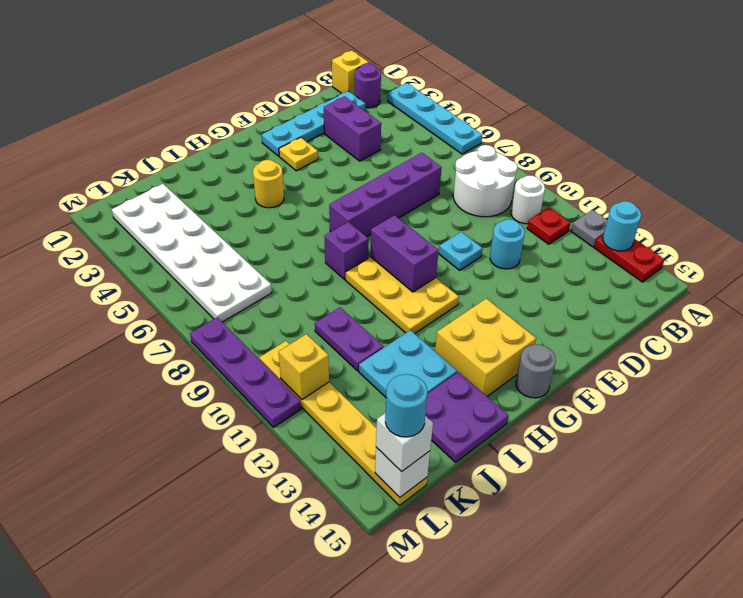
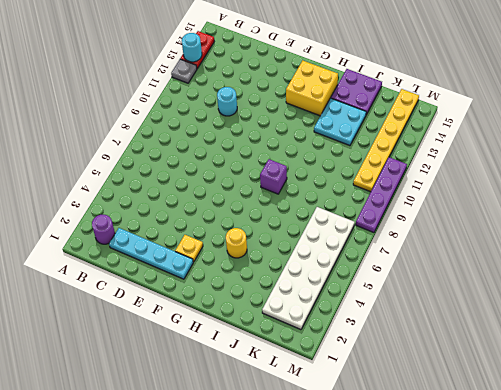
none -> cyan plate A3:A6 level 1
none -> yellow brick B1 level 1
none -> white round brick B8:C9 level 1
none -> white round brick B10 level 1

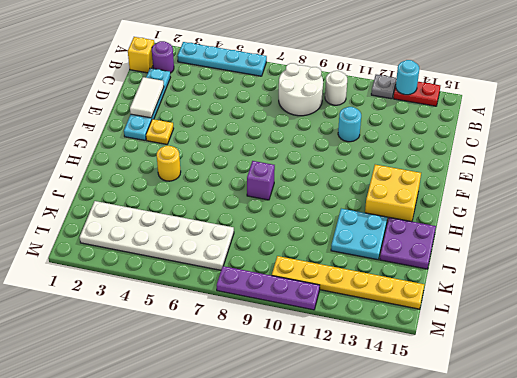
white tile D2:E2 level 2 -> none
none -> red plate B11 level 1
none -> purple brick D3:D4 level 1
none -> purple brick D7:G7 level 1
none -> cyan plate E10 level 1

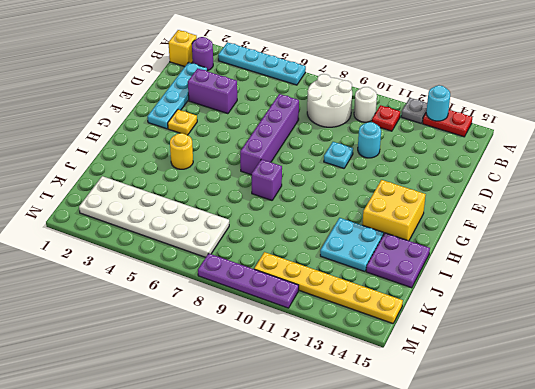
none -> yellow plate G9:H11 level 1
none -> grey round brick G15 level 1
none -> purple plate J10:J11 level 1
none -> purple brick G9:G10 level 2

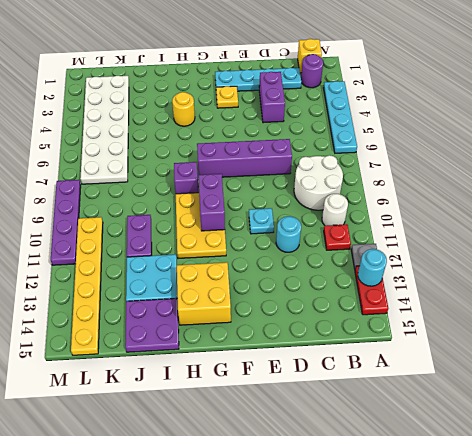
none -> grey round brick G15 level 1
none -> yellow brick L11 level 2
none -> white brick L15 level 2
none -> white brick L15 level 3

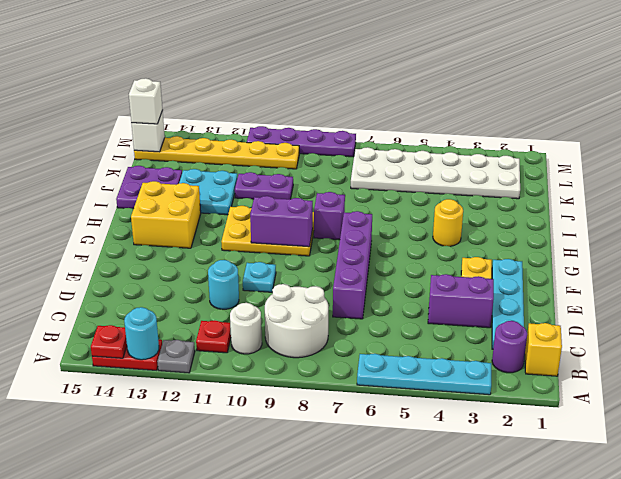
red plate A14 level 2 -> none
none -> grey round brick G15 level 1
none -> yellow brick L11 level 2
none -> cyan round brick L15 level 4

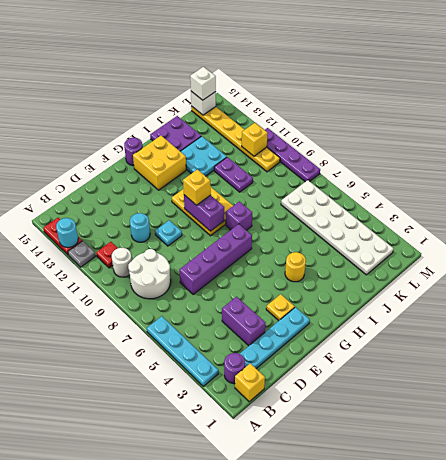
yellow brick G10 level 3 -> none
purple round brick G15 level 1 -> grey round brick G15 level 1
none -> cyan round brick L15 level 4

